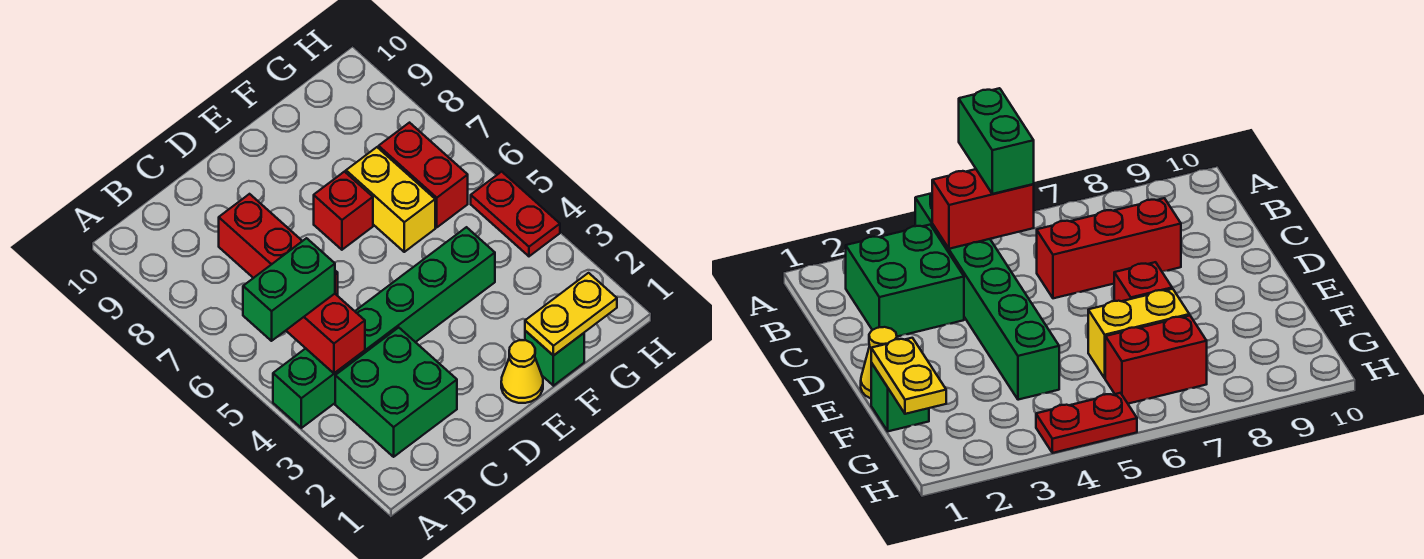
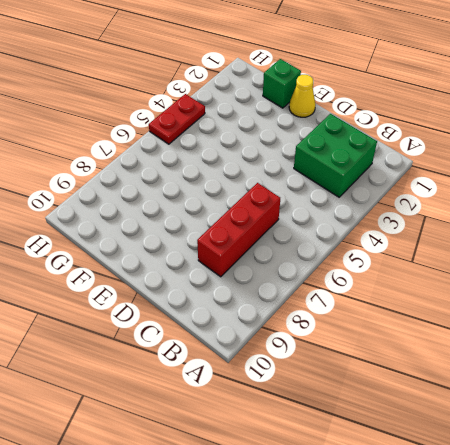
none -> green brick A4:F4 level 1
none -> red brick E7 level 1
none -> yellow brick F6:F7 level 1

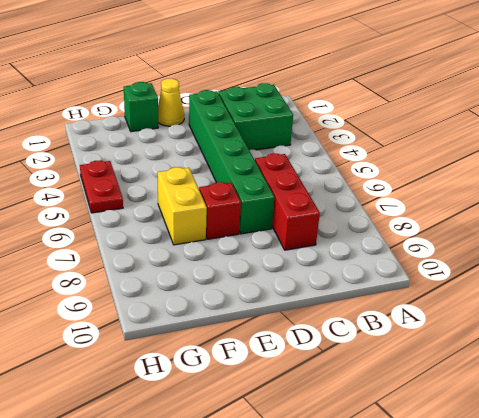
green brick D2:D7 level 1 -> green brick A4:F4 level 1
none -> red brick G6:G7 level 1
none -> red brick B4:B5 level 2
none -> yellow plate F1:G1 level 2

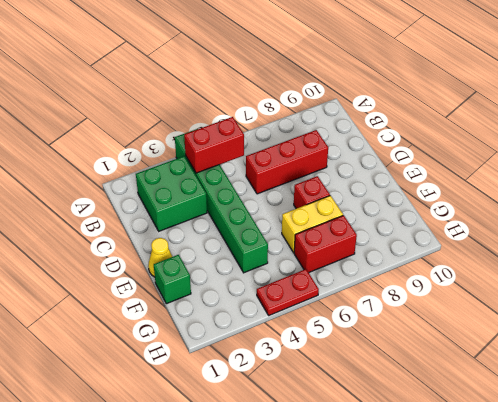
none -> yellow plate F1:G1 level 2
none -> green brick A5:B5 level 3

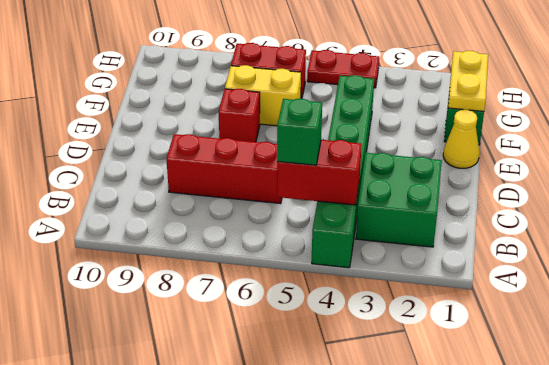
green brick B5 level 3 -> green brick A5:B5 level 3

